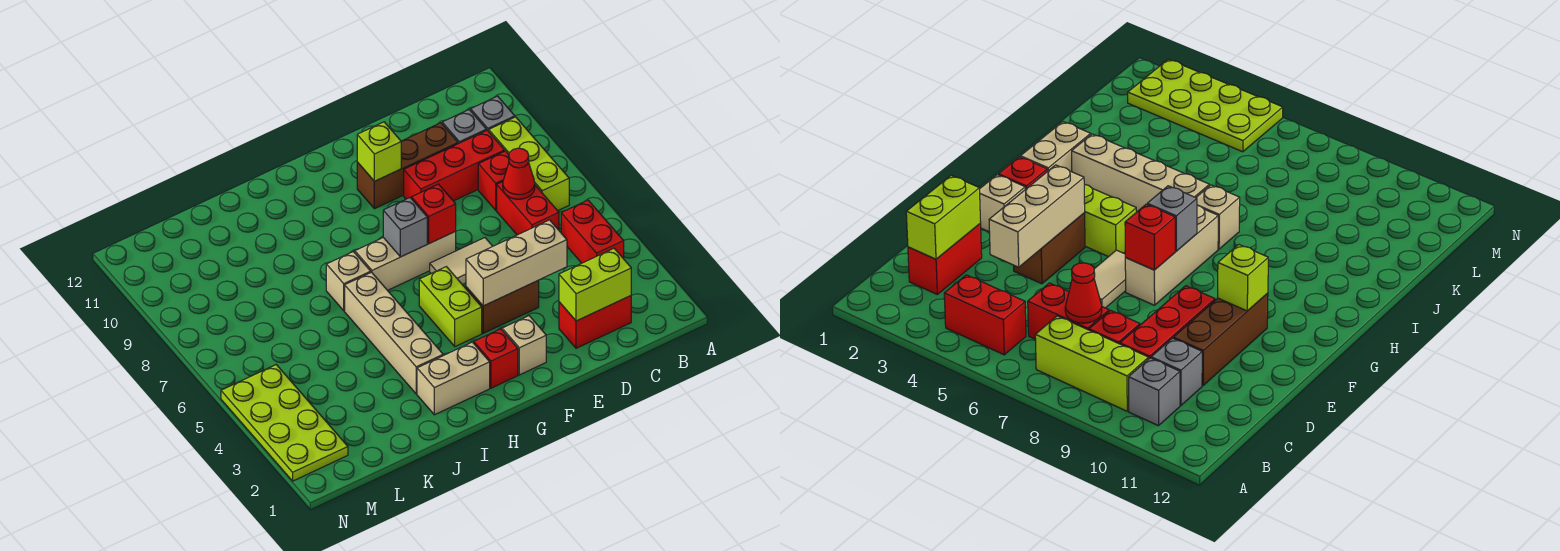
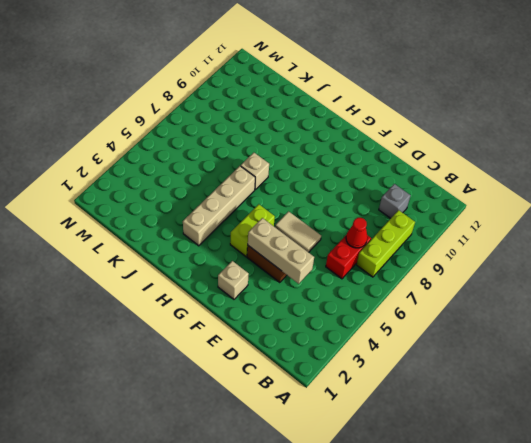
none -> red brick B4:B5 level 1
none -> grey brick B10 level 1
none -> red brick C2:D2 level 1

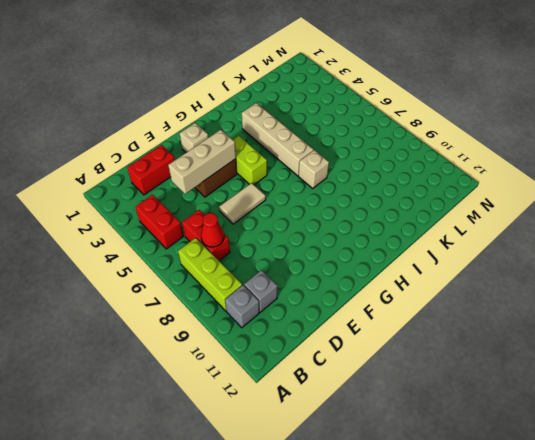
none -> red brick C8 level 1
none -> red brick C9:E9 level 1
none -> brown brick D10:F10 level 1

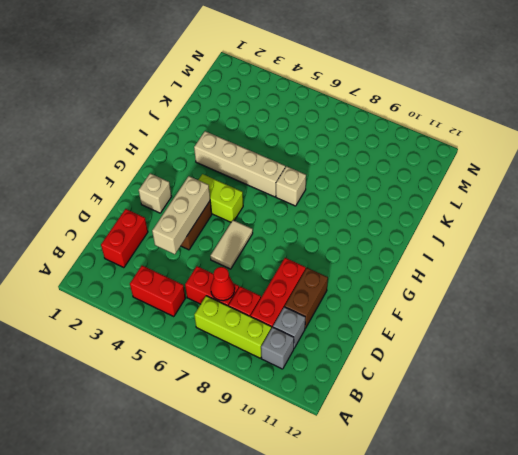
brown brick D10:E10 level 1 -> brown brick D10:F10 level 1
none -> tan brick F7:H7 level 1
none -> red brick G2 level 1
none -> tan brick H2:I2 level 1

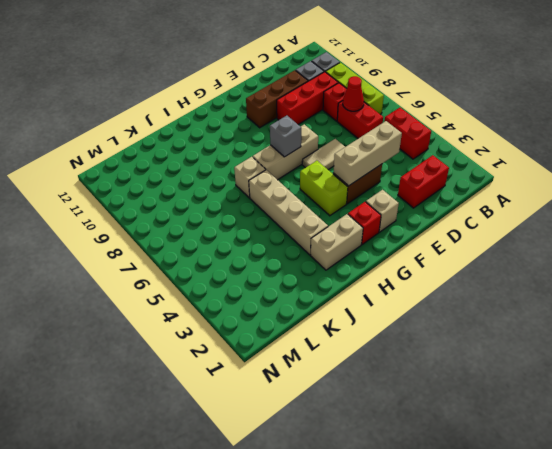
none -> lime plate M2:N5 level 1
none -> lime brick C2:D2 level 2
none -> red brick F7 level 2

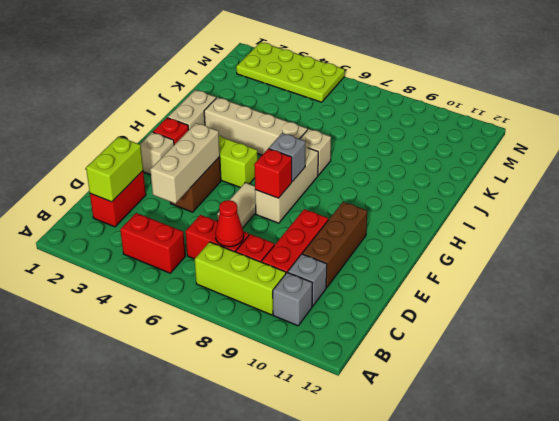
none -> lime brick F10 level 2

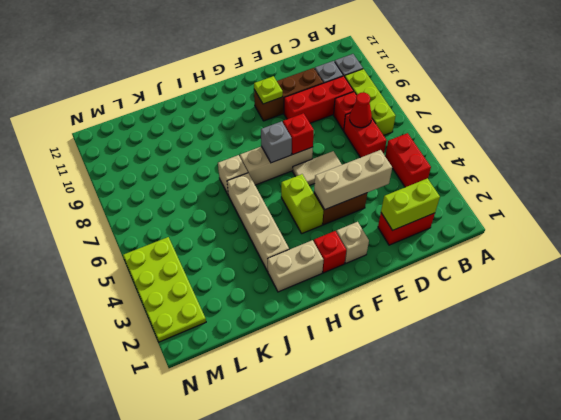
lime plate F10 level 2 -> lime brick F10 level 2

